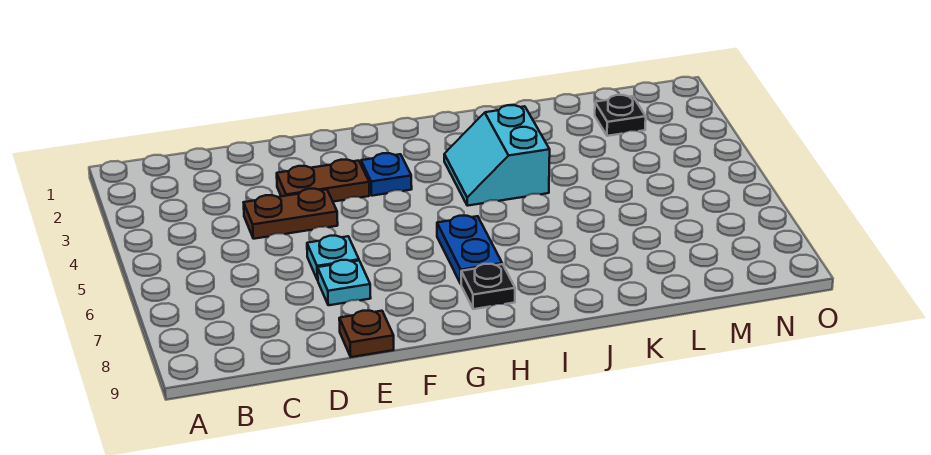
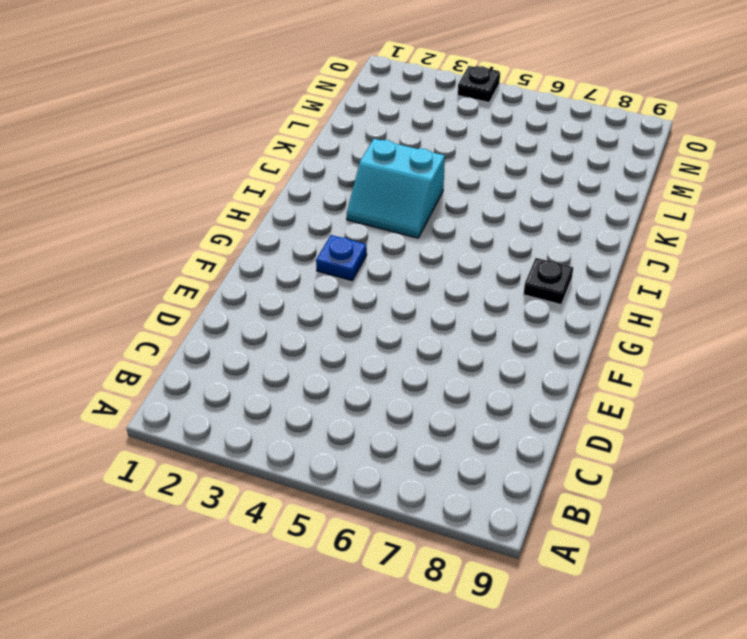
black plate O4 level 1 -> black plate M2 level 1
none -> brown plate D4:E4 level 1
none -> brown plate E3:F3 level 1

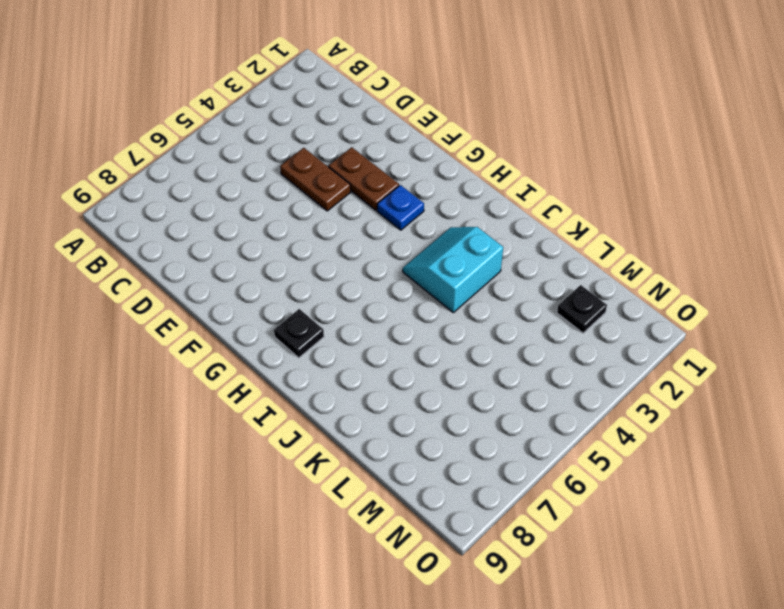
none -> cyan plate E6 level 1
none -> cyan plate E7 level 1

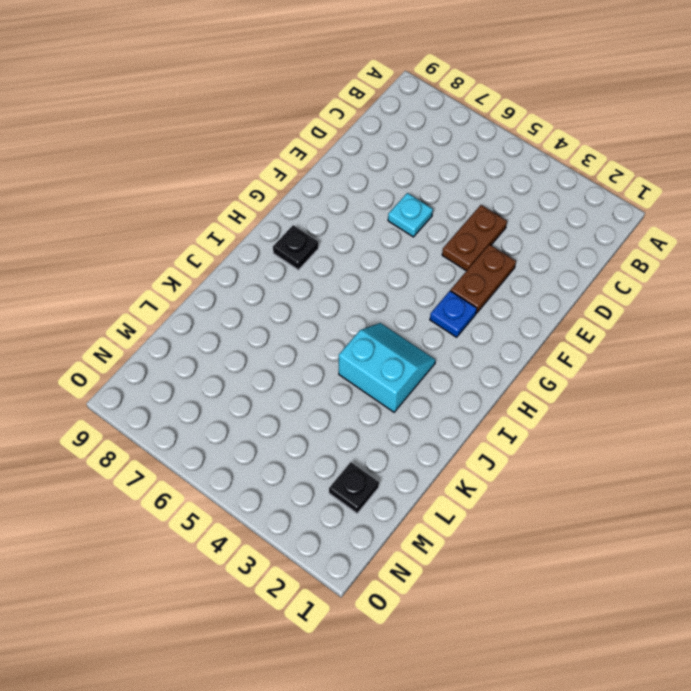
none -> cyan plate E7 level 1
none -> brown plate E9 level 1

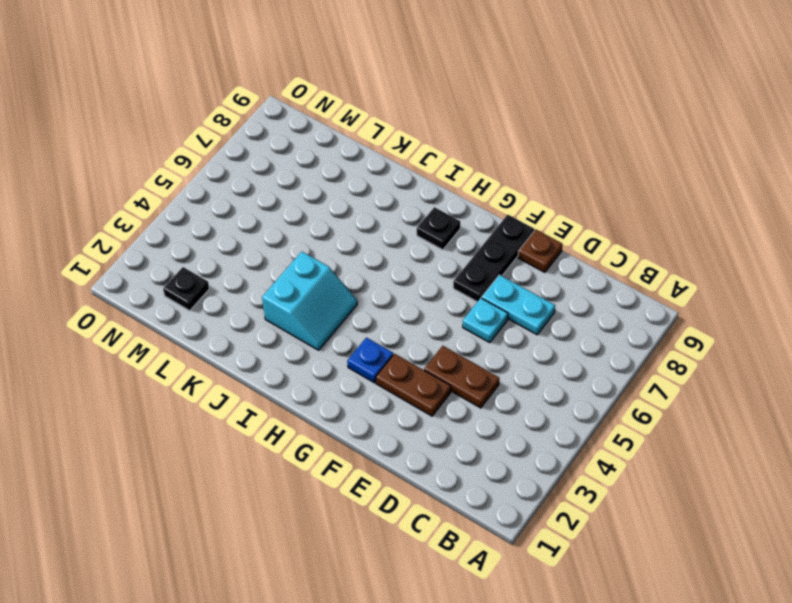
cyan plate D7:E7 level 1 -> cyan plate E7 level 1
black plate F7:F9 level 1 -> none
none -> blue plate H6:H7 level 1

